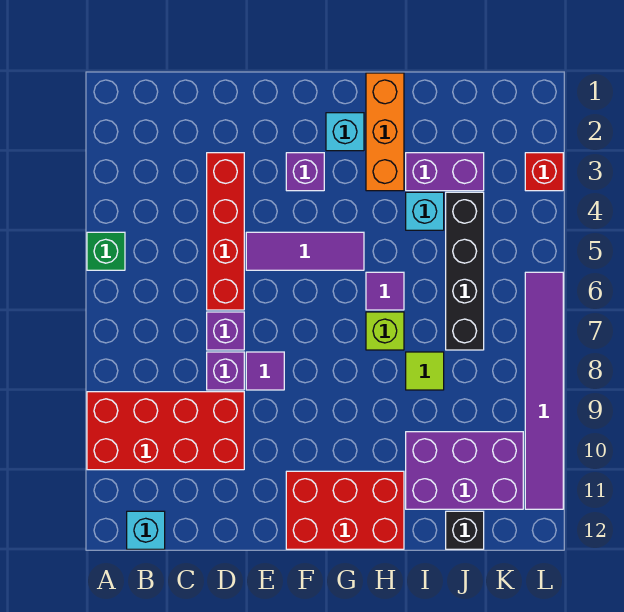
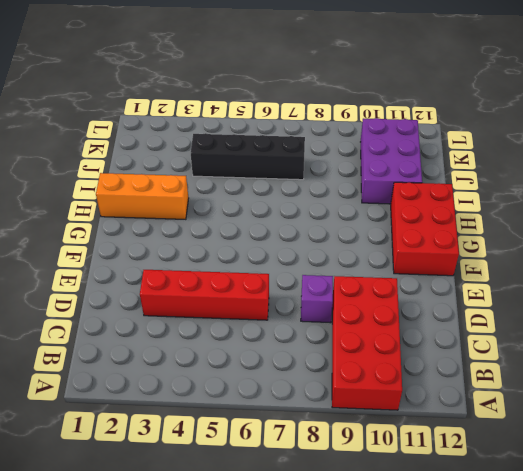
none -> green brick A5 level 1
none -> cyan brick B12 level 1
none -> purple brick D7 level 1

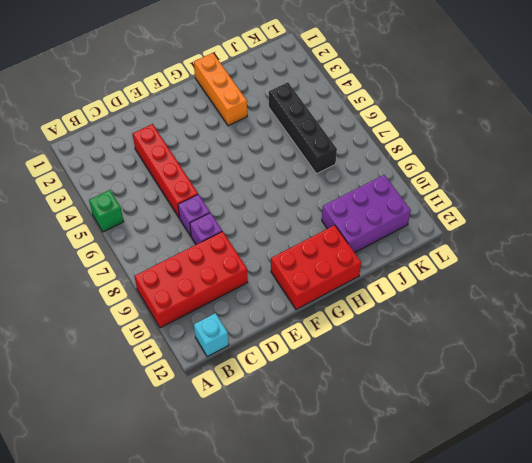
none -> purple tile E5:G5 level 1
none -> purple tile E8 level 1
none -> purple brick F3 level 1

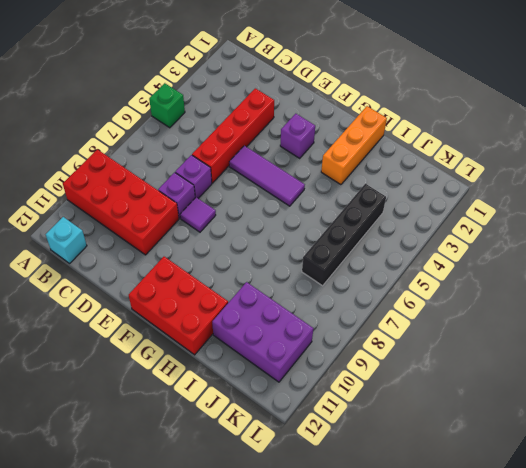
none -> cyan brick G2 level 1
none -> purple tile H6 level 1
none -> lime brick H7 level 1

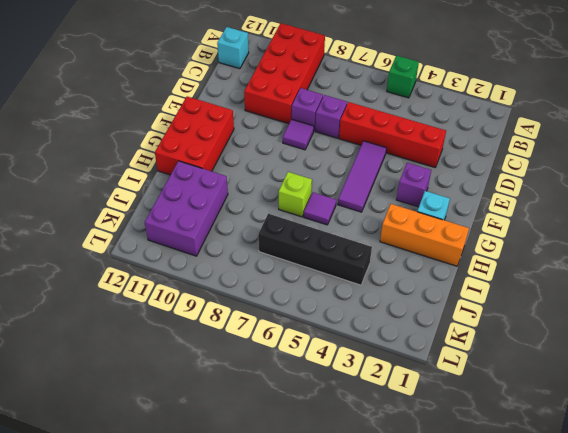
none -> purple brick I3:J3 level 1
none -> cyan brick I4 level 1
none -> lime tile I8 level 1

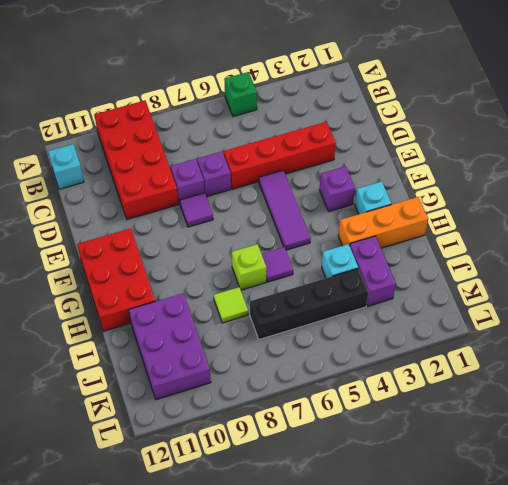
none -> black brick J12 level 1
none -> red brick L3 level 1
none -> purple tile L6:L11 level 1

